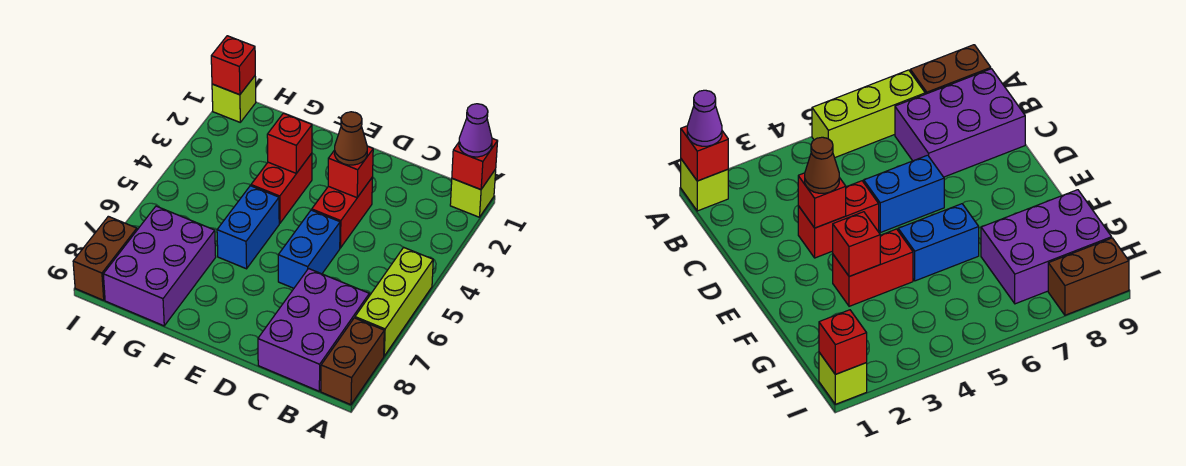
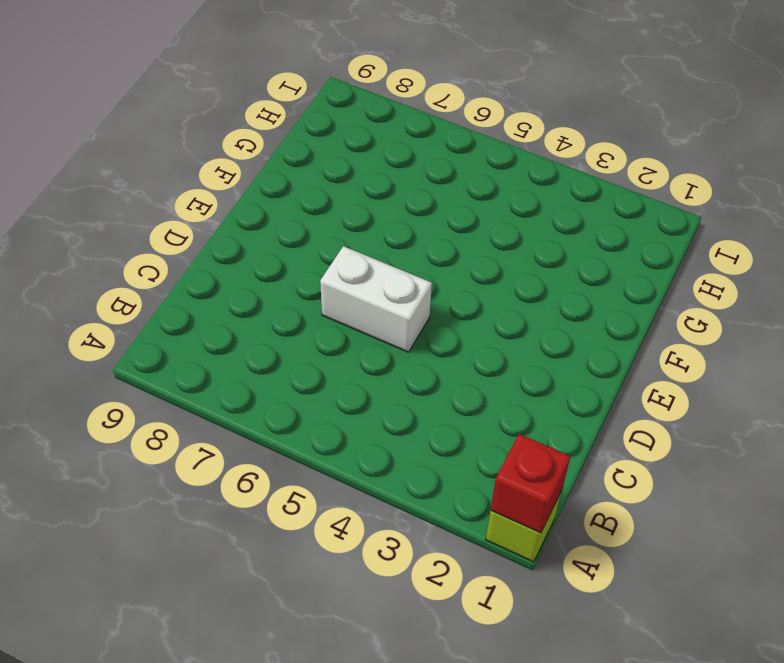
white brick D5:D6 level 1 -> blue brick D5:D6 level 1
none -> lime brick A5:A7 level 1
none -> brown brick A8:A9 level 1
none -> purple brick B7:C9 level 1

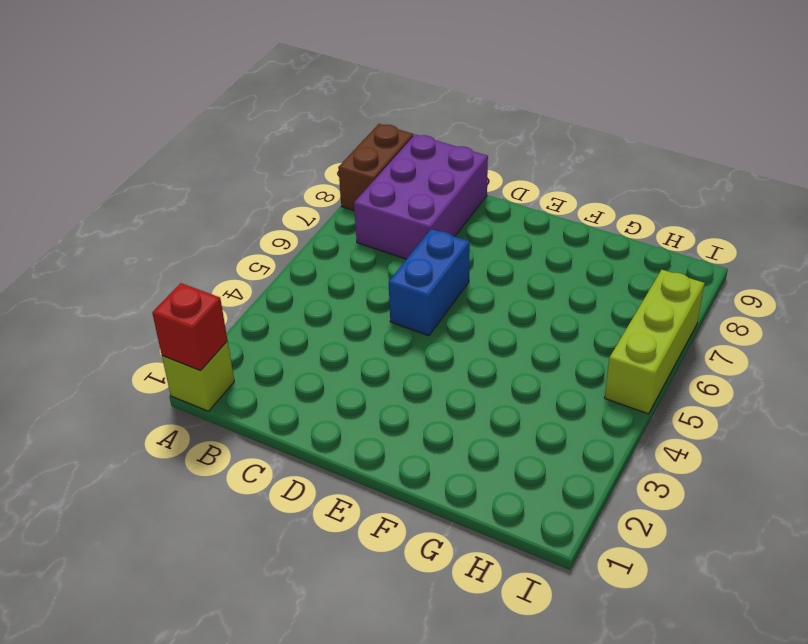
lime brick I5:I7 level 1 -> lime brick A5:A7 level 1
none -> red brick D3:D4 level 1
none -> red brick F3:F4 level 1
none -> blue brick F5:F6 level 1

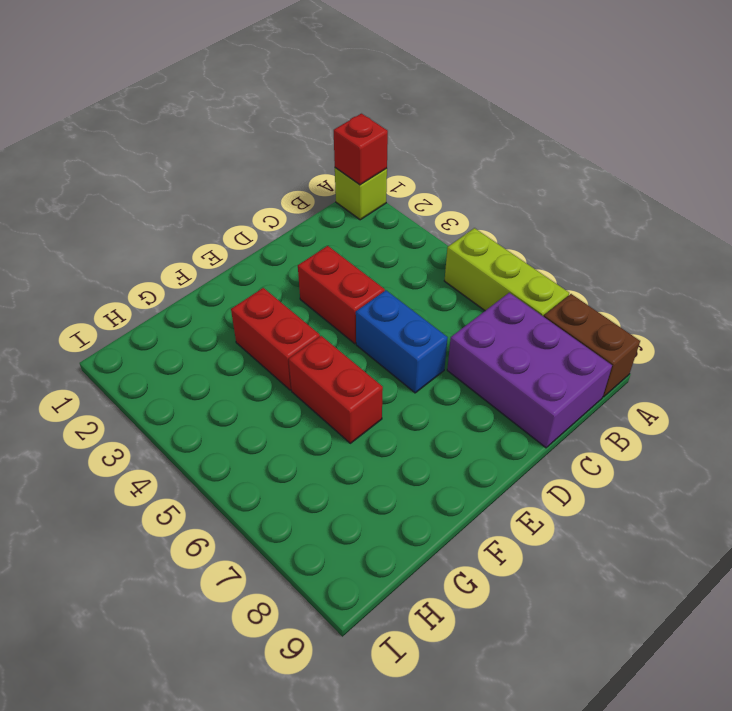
red brick F5:F6 level 1 -> blue brick F5:F6 level 1
none -> purple brick G7:H9 level 1
none -> lime brick I1 level 1
none -> brown brick I8:I9 level 1

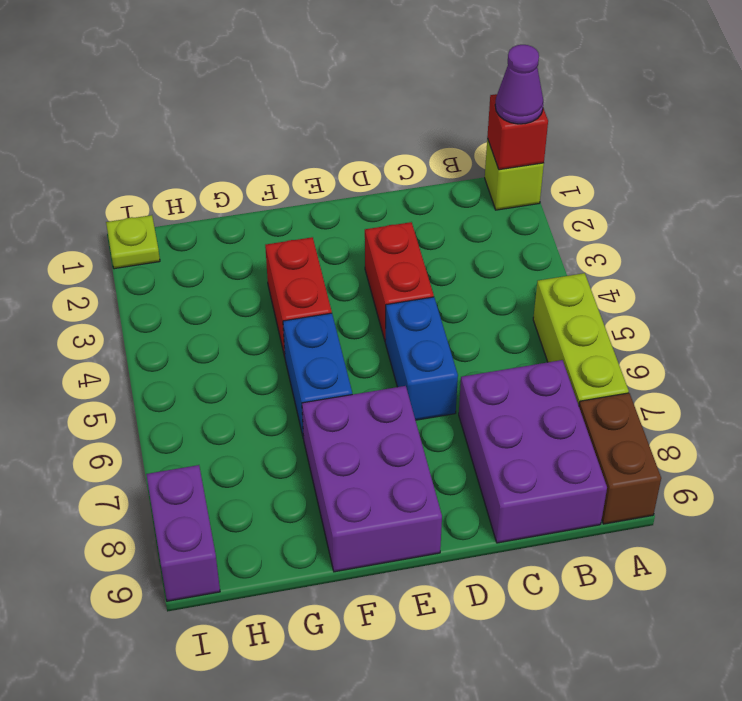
purple brick E7:F9 level 1 -> purple brick G7:H9 level 1
lime plate I1 level 1 -> lime brick I1 level 1
purple brick I8:I9 level 1 -> brown brick I8:I9 level 1
none -> red brick D3 level 2
none -> red brick F3 level 2
none -> red brick I1 level 2

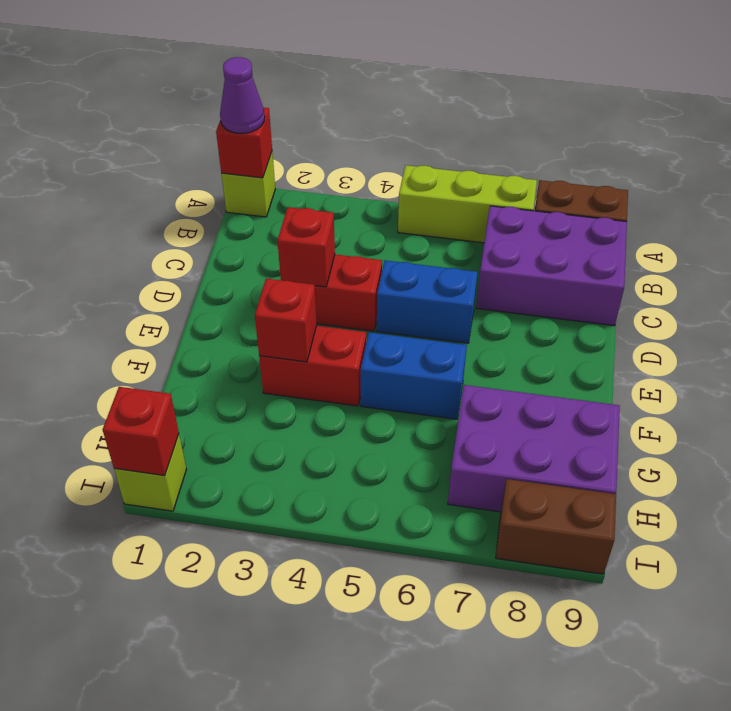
none -> brown cone D3 level 3

